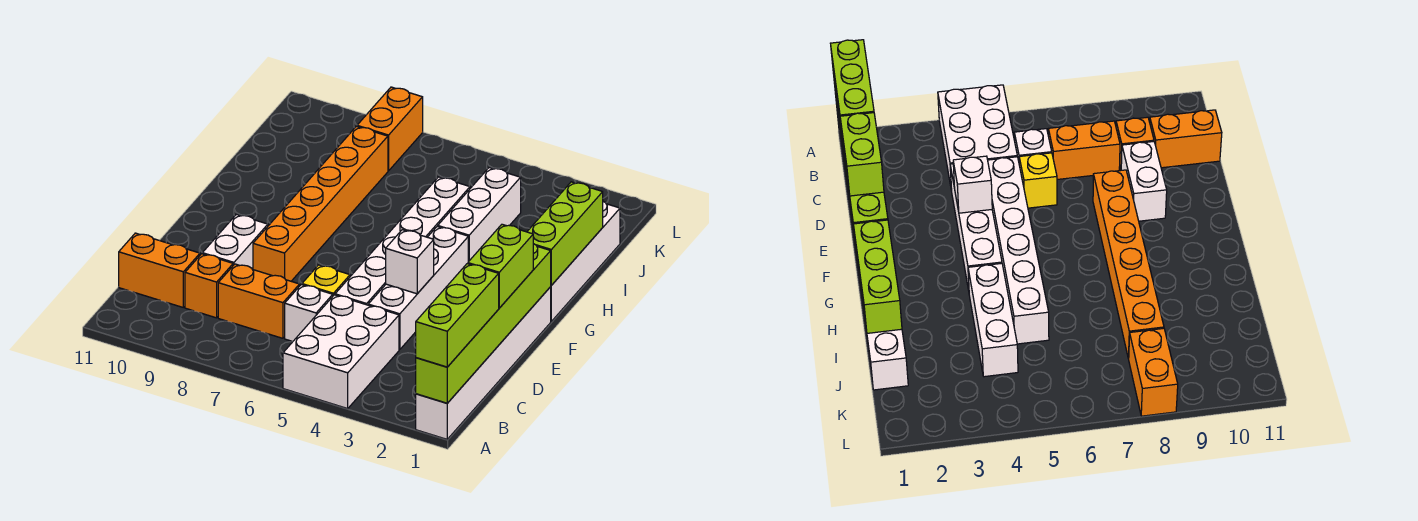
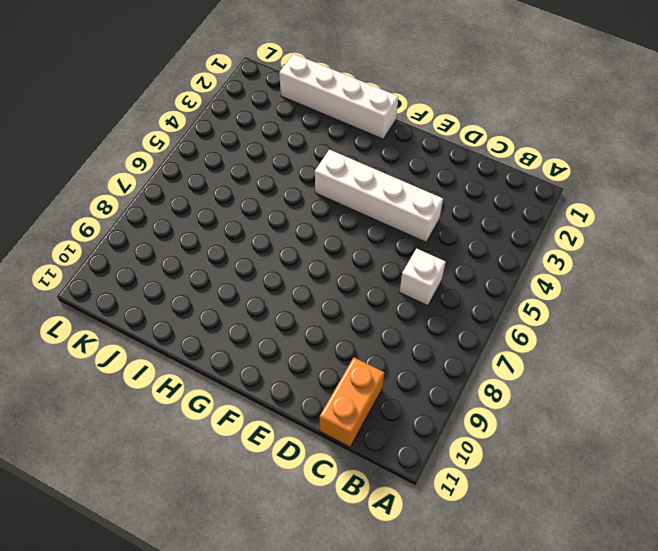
none -> white brick A1:F1 level 1
none -> white brick A4:C5 level 1
none -> orange brick C7:C8 level 1

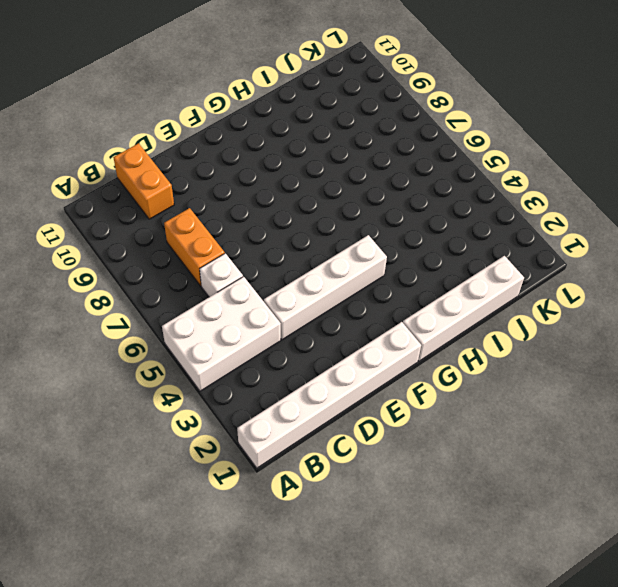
none -> orange brick C9 level 1
none -> white brick D5:I5 level 1
none -> yellow brick D6 level 1

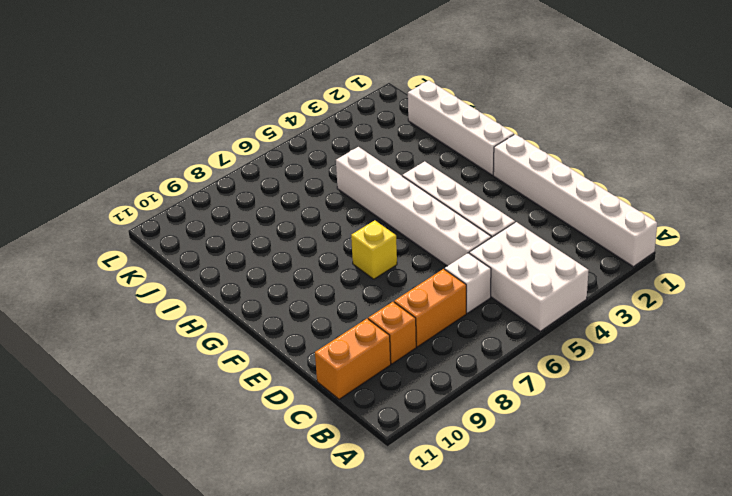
yellow brick F7 level 1 -> yellow brick D6 level 1
none -> white brick D9:E9 level 1
none -> orange brick E8:J8 level 1
none -> white brick H4:J4 level 1

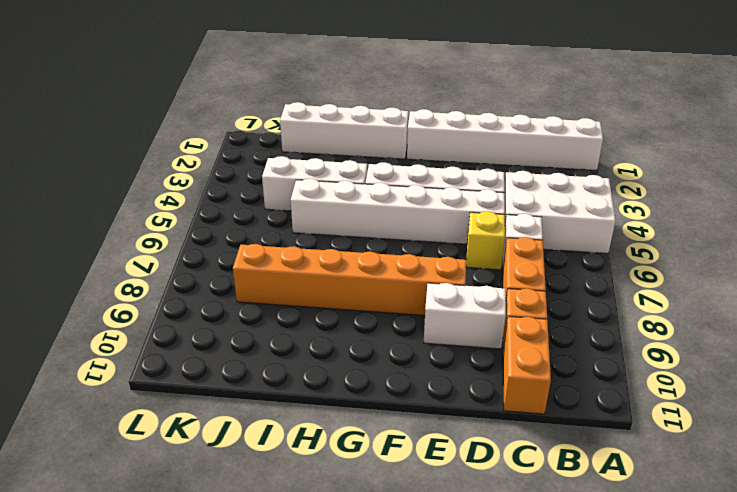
none -> orange brick K8:L8 level 1
none -> lime brick A1:F1 level 2
none -> white brick E4 level 2

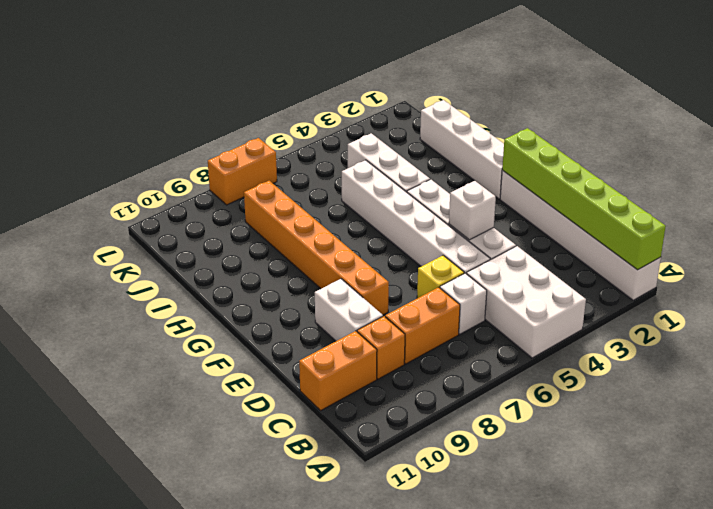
orange brick L7:L8 level 1 -> orange brick K8:L8 level 1
none -> lime brick G1:I1 level 2
none -> lime brick A1:C1 level 3
none -> lime brick D1:E1 level 3

